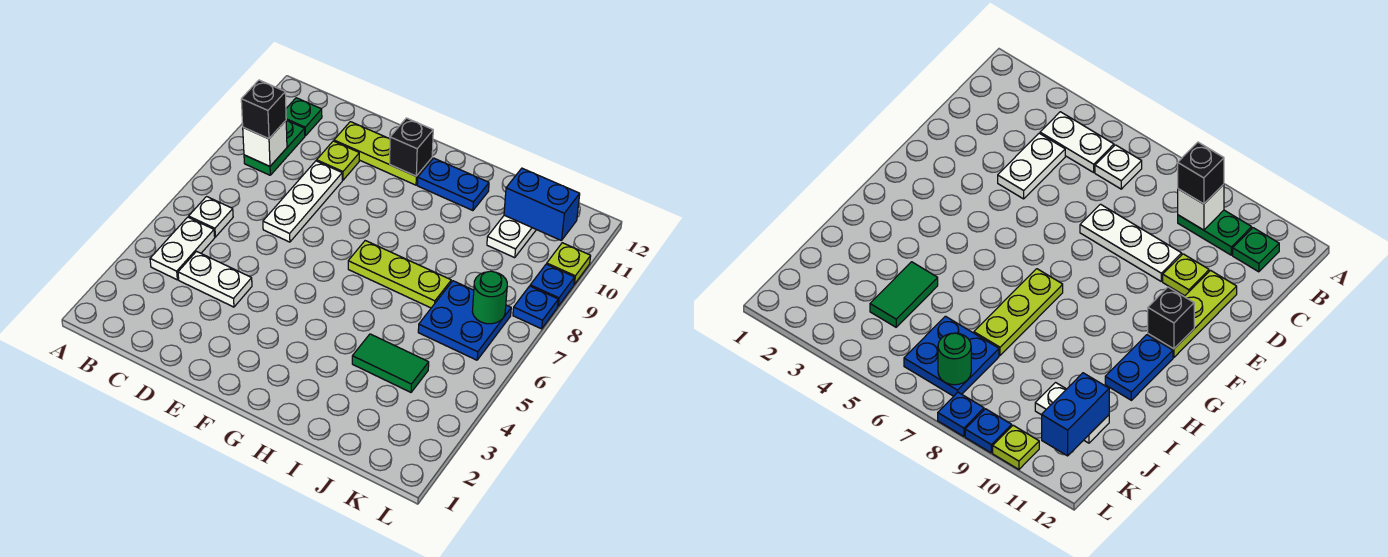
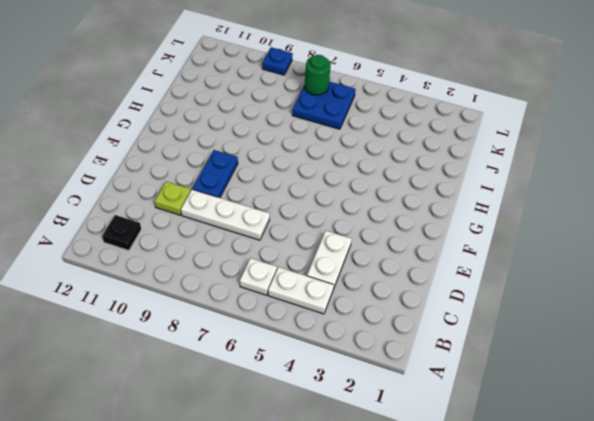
black plate B11 level 1 -> green plate B11 level 1
blue plate E9:F9 level 1 -> blue plate G11:H11 level 1
none -> green plate B9:B10 level 1
none -> lime plate D11:F11 level 1
none -> lime plate G7:I7 level 1

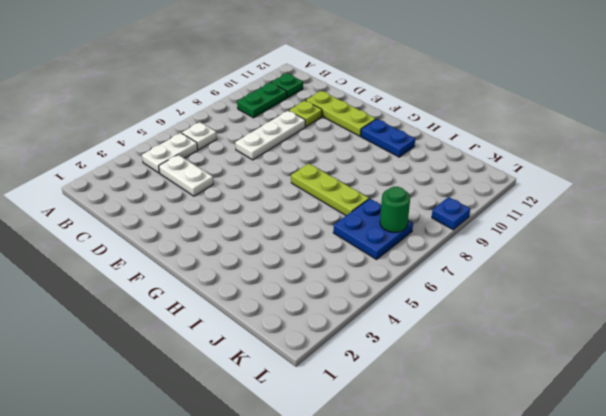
none -> green tile I4:J4 level 1
none -> white plate J10:J11 level 1
none -> blue plate L8 level 1

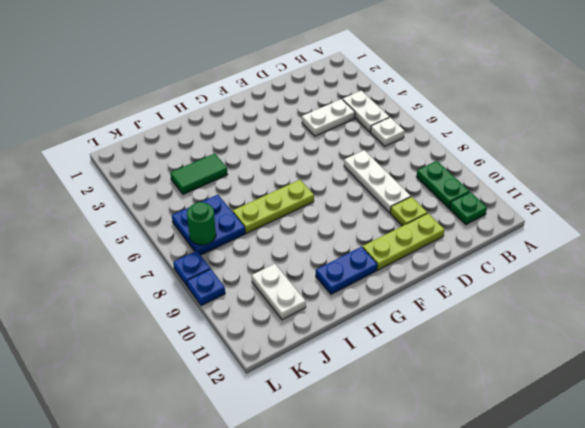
none -> lime plate L10 level 1
none -> white brick B9 level 2
none -> black brick F11 level 2

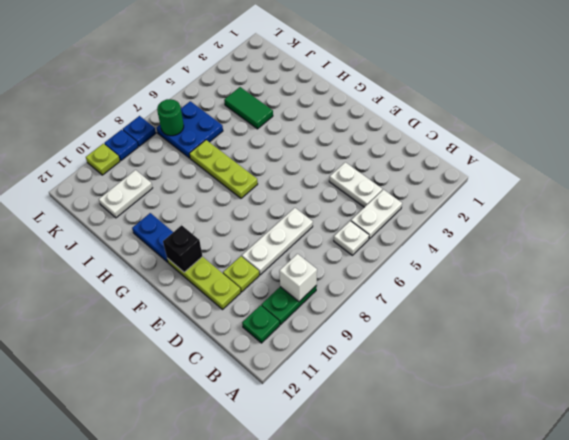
none -> blue brick J11:K11 level 2
none -> black brick B9 level 3

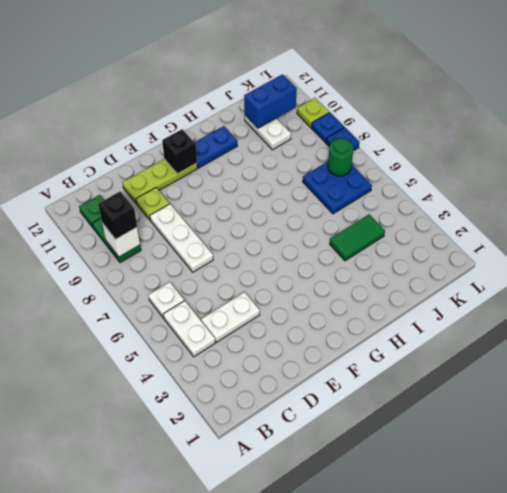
none -> lime plate G7:I7 level 1

